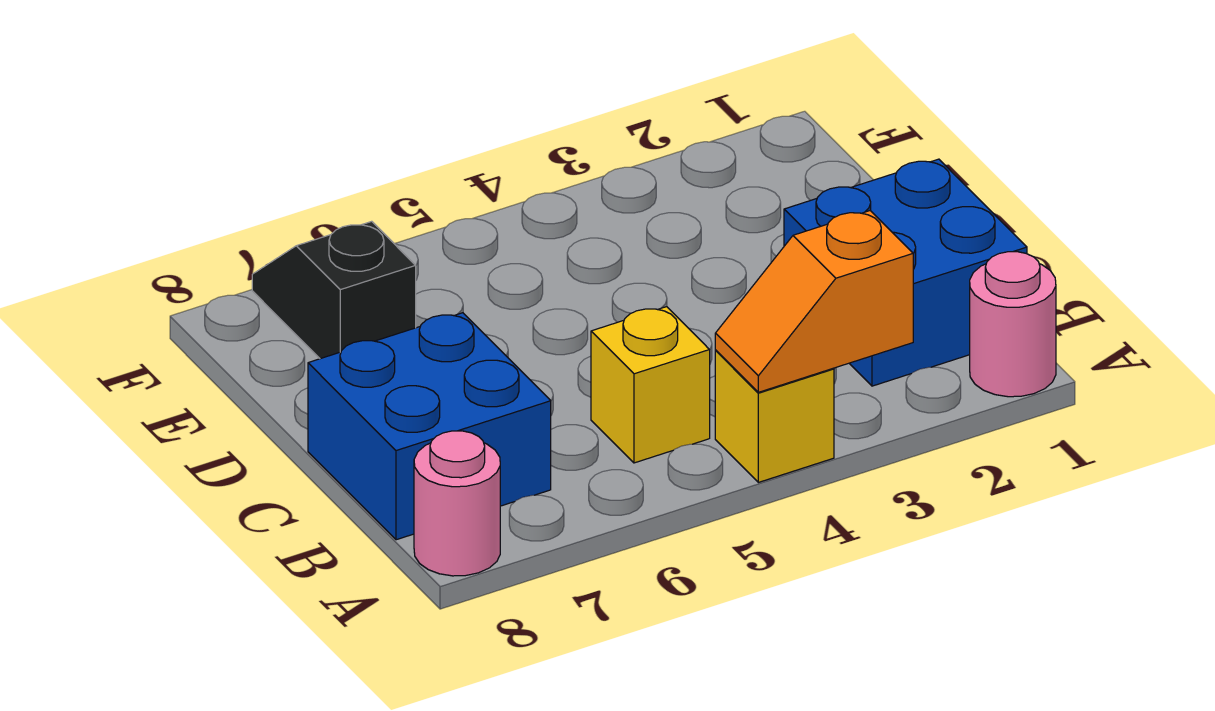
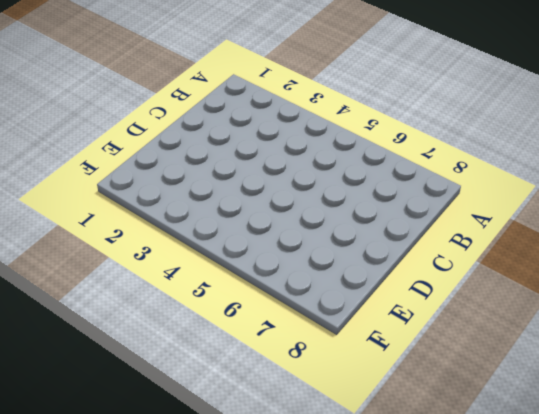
none -> pink round brick A1 level 1
none -> yellow brick A4 level 1

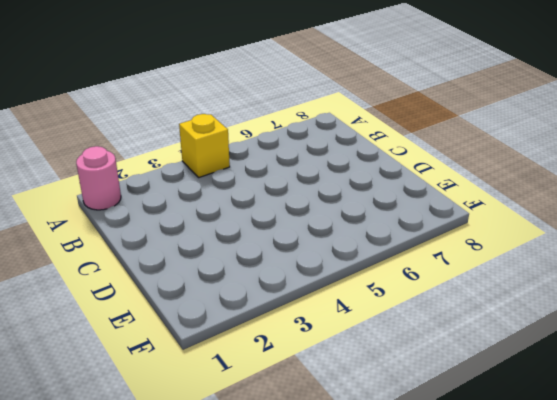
none -> pink round brick A8 level 1
none -> blue brick B1:C2 level 1

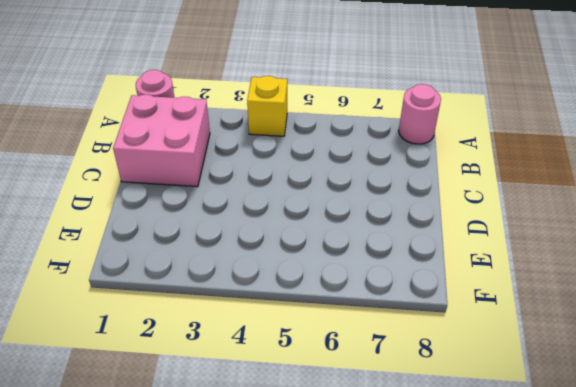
pink brick B1:C2 level 1 -> blue brick B1:C2 level 1
none -> yellow brick B5 level 1
none -> blue brick B7:C8 level 1

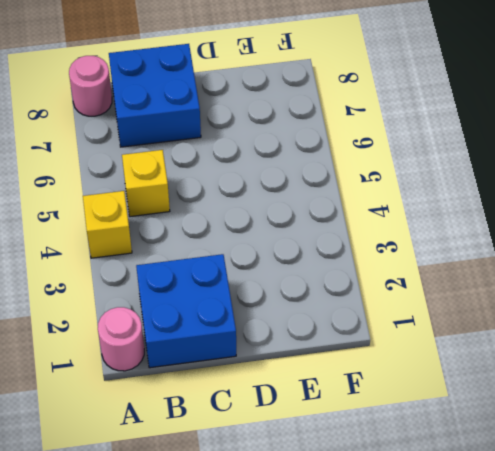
none -> black slope E7:F7 level 1 top E
none -> orange slope A3:A4 level 2 top 3

